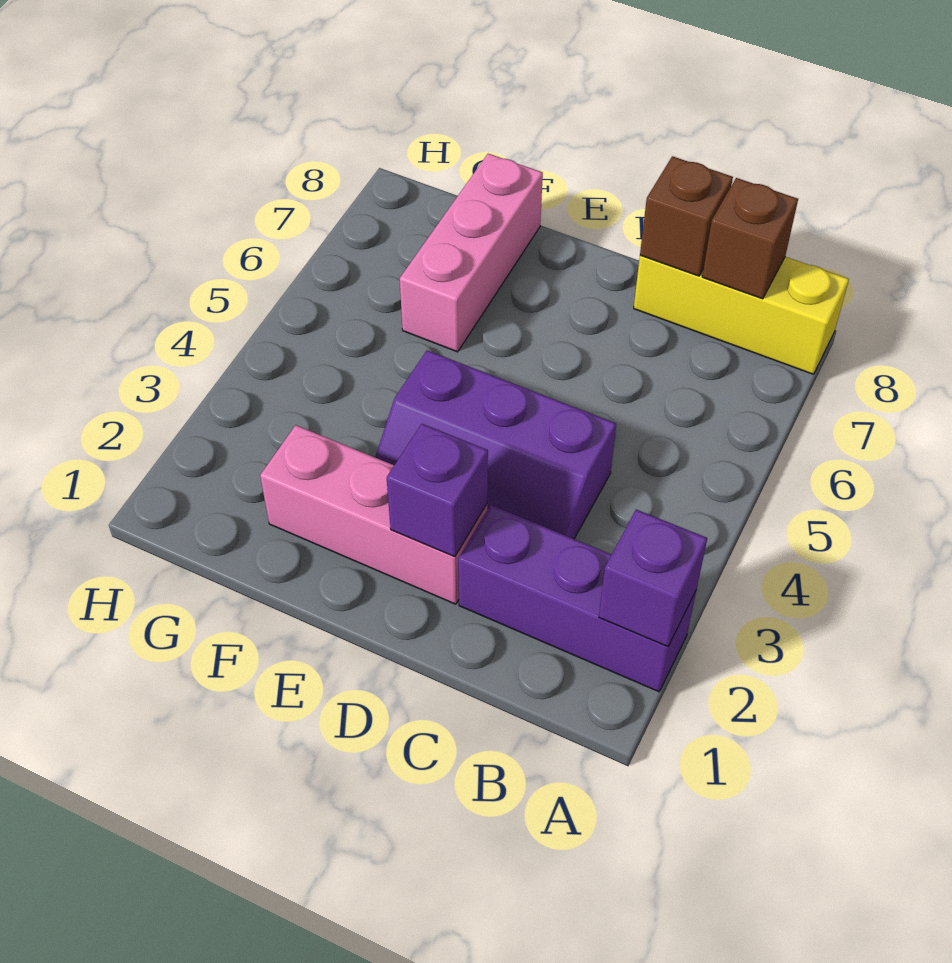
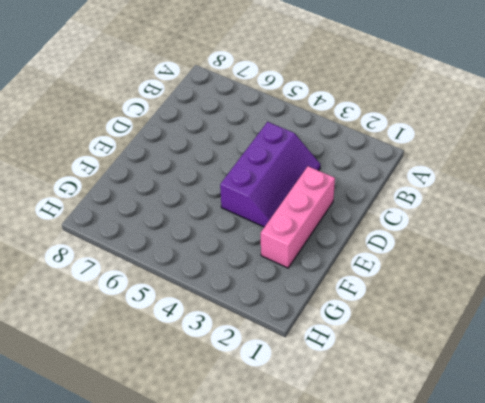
none -> purple brick A2:C2 level 1
none -> yellow brick A8:C8 level 1

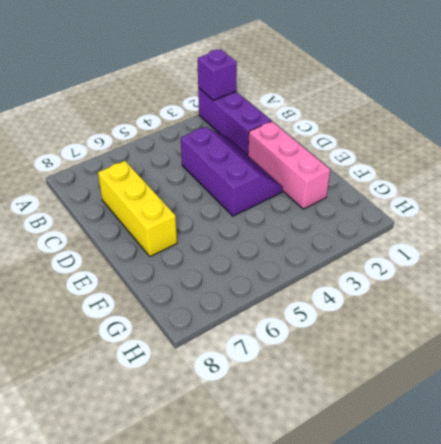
yellow brick C7:E7 level 1 -> yellow brick A8:C8 level 1
none -> pink brick F6:F8 level 1
none -> brown brick B8 level 2

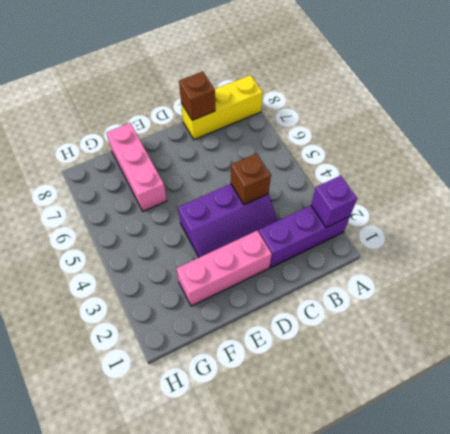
brown brick C4 level 2 -> brown brick B8 level 2
none -> purple brick D2 level 2

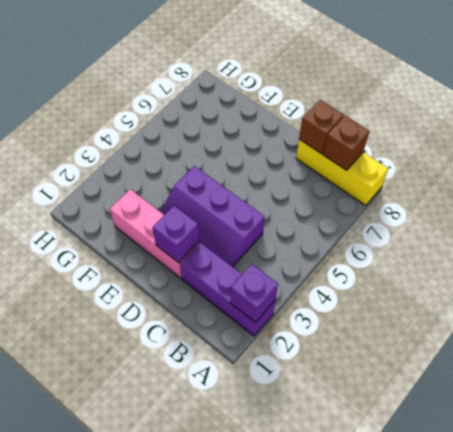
none -> pink brick F6:F8 level 1

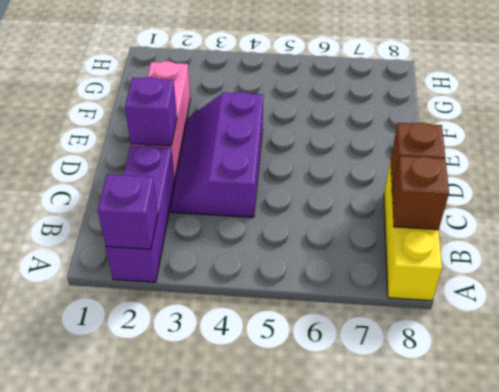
none -> pink brick F6:F8 level 1

